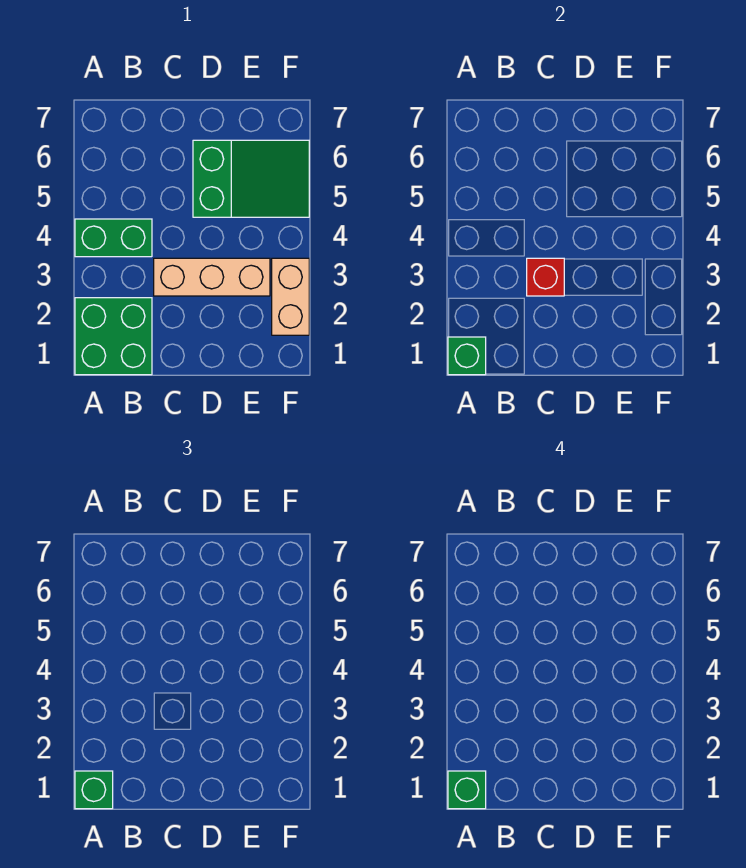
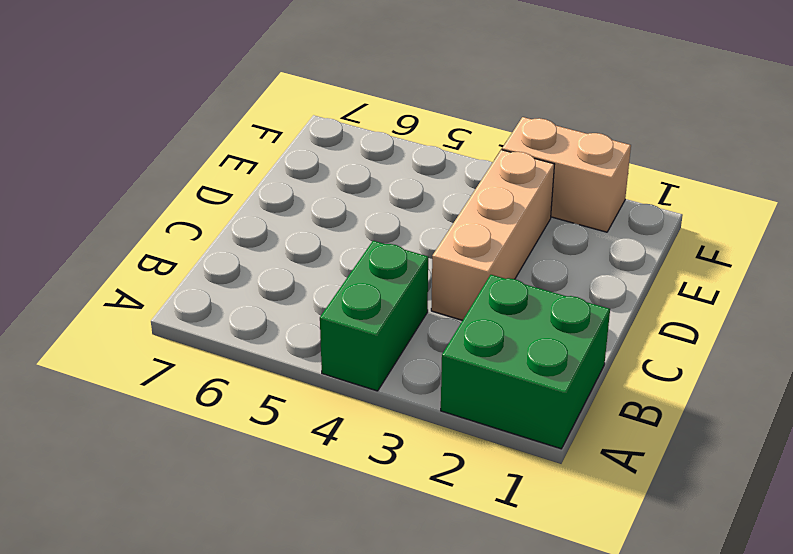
none -> green slope D5:F6 level 1 top D
none -> green brick A1 level 2

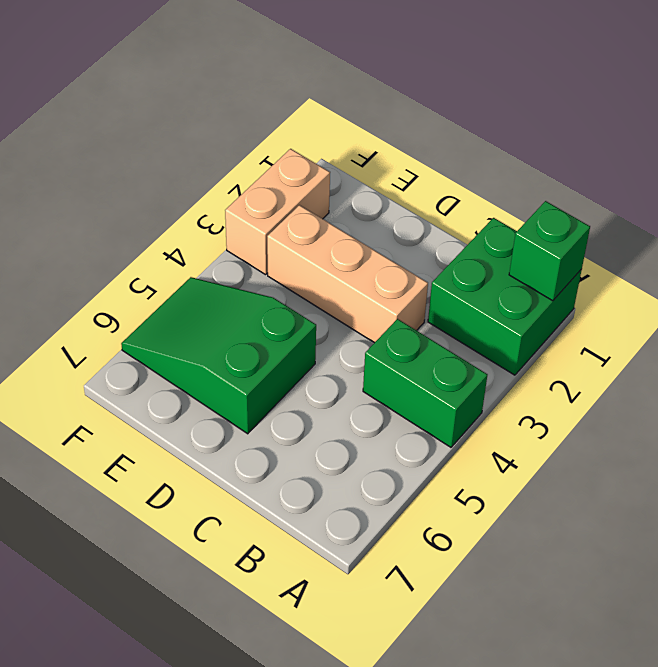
none -> red brick C3 level 2
none -> green brick A1 level 3

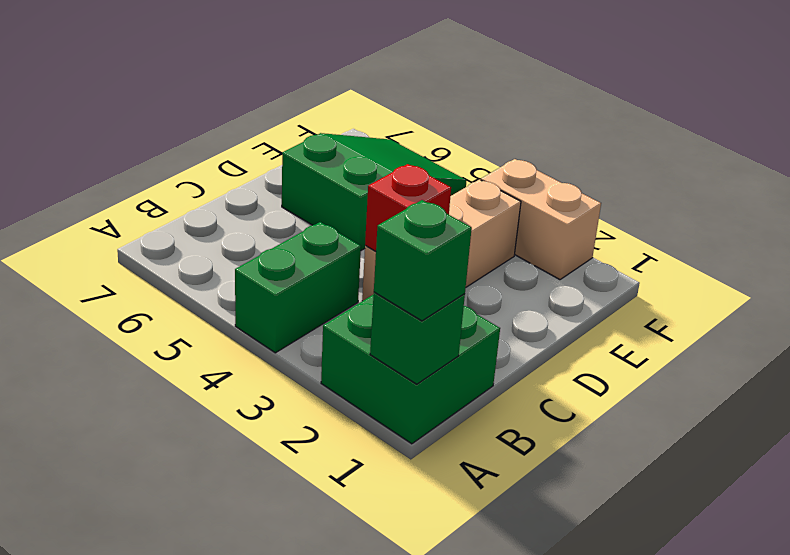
none -> green brick A1 level 4

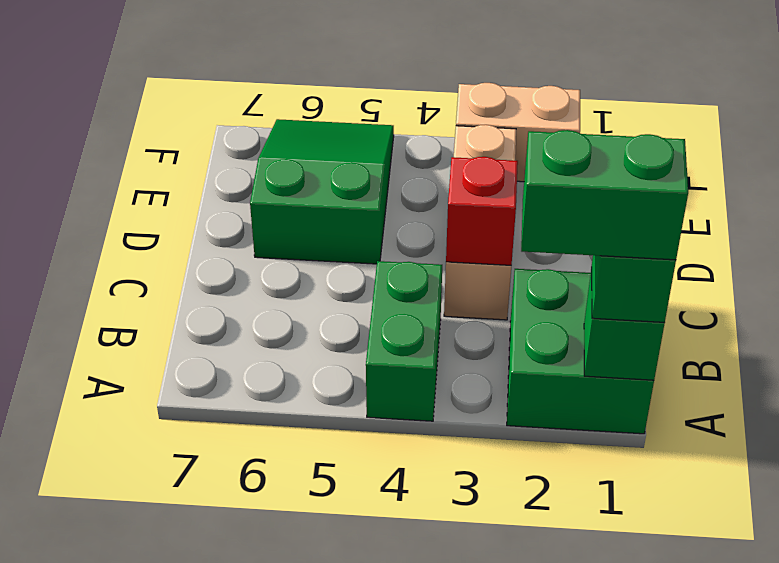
green brick A1:A2 level 4 -> green brick A1 level 4

